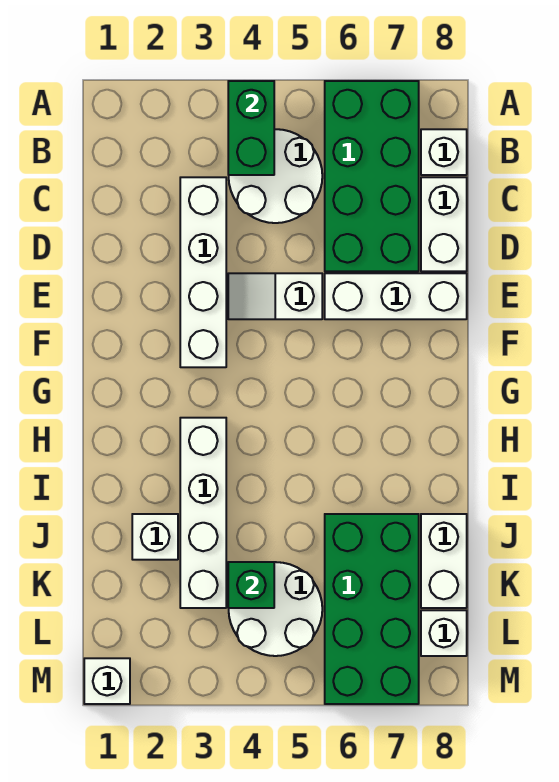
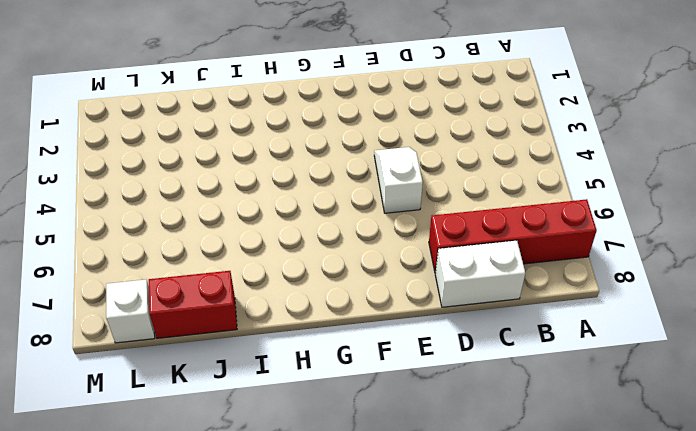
red brick A7:D7 level 1 -> green brick A6:D7 level 1
red brick J8:K8 level 1 -> white brick J8:K8 level 1
none -> white round brick B4:C5 level 1
none -> white brick B8 level 1
none -> white brick C3:F3 level 1

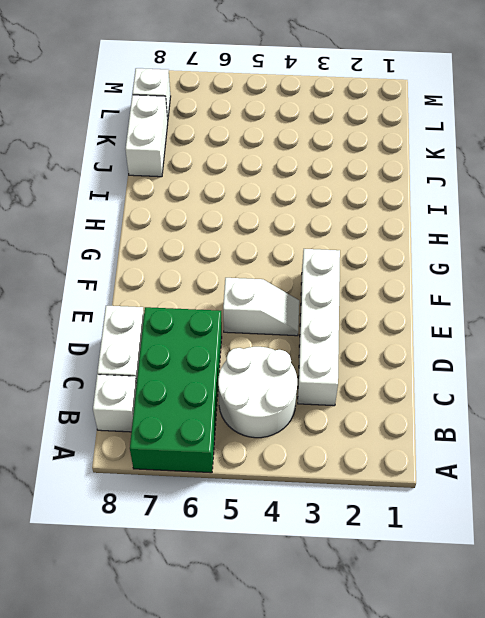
none -> white brick E6:E8 level 1
none -> white brick H3:K3 level 1
none -> white brick J2 level 1

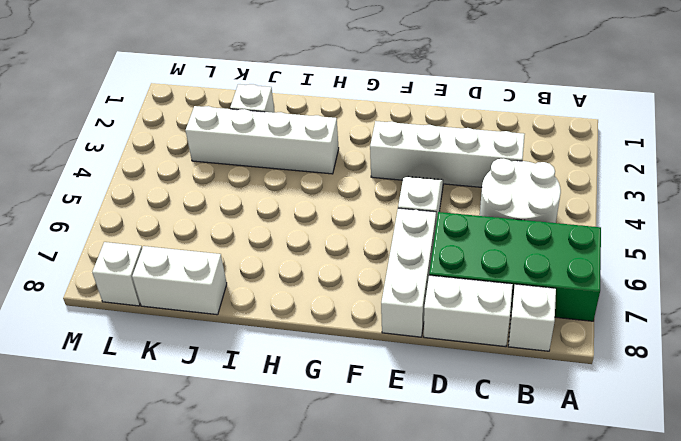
none -> green brick J6:M7 level 1
none -> white round brick K4:L5 level 1
none -> white brick M1 level 1

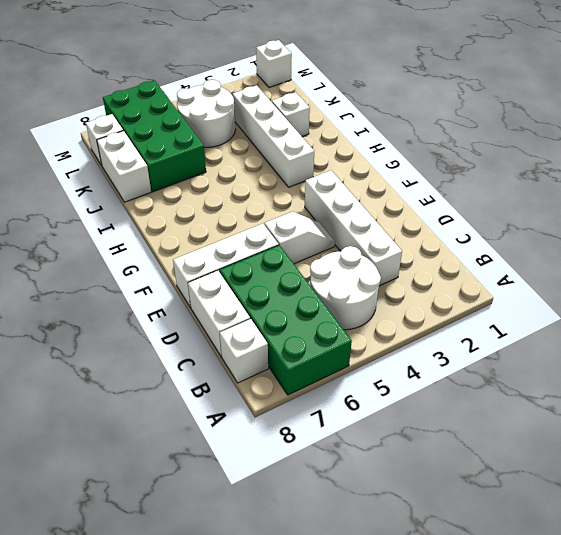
none -> green brick A4:B4 level 2
none -> green brick K4 level 2

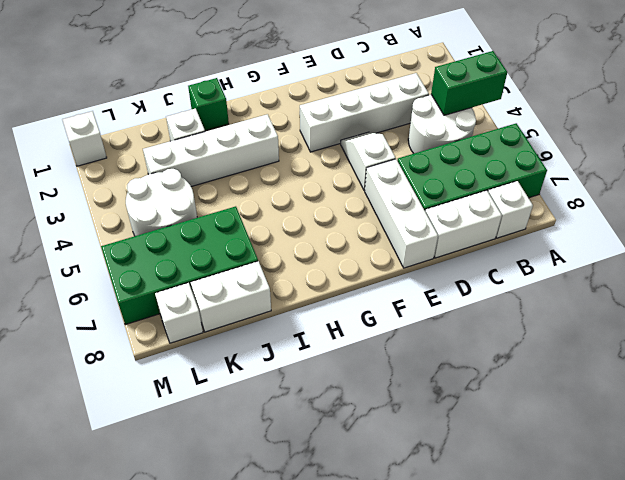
green brick I1 level 1 -> green brick K4 level 2

